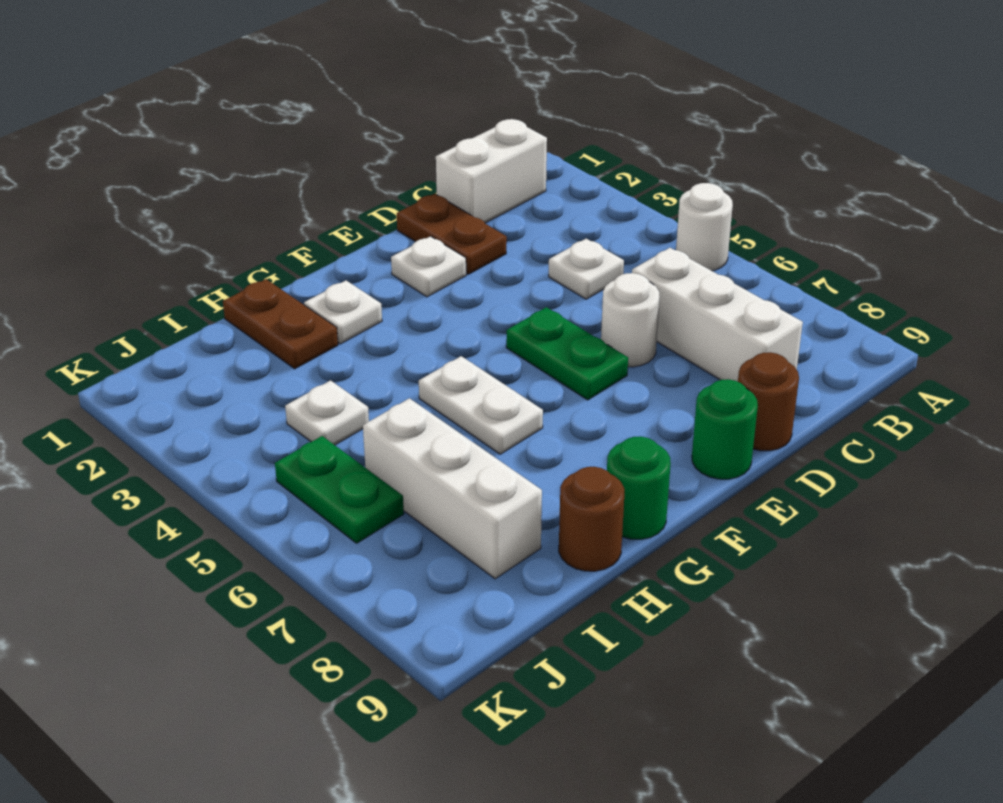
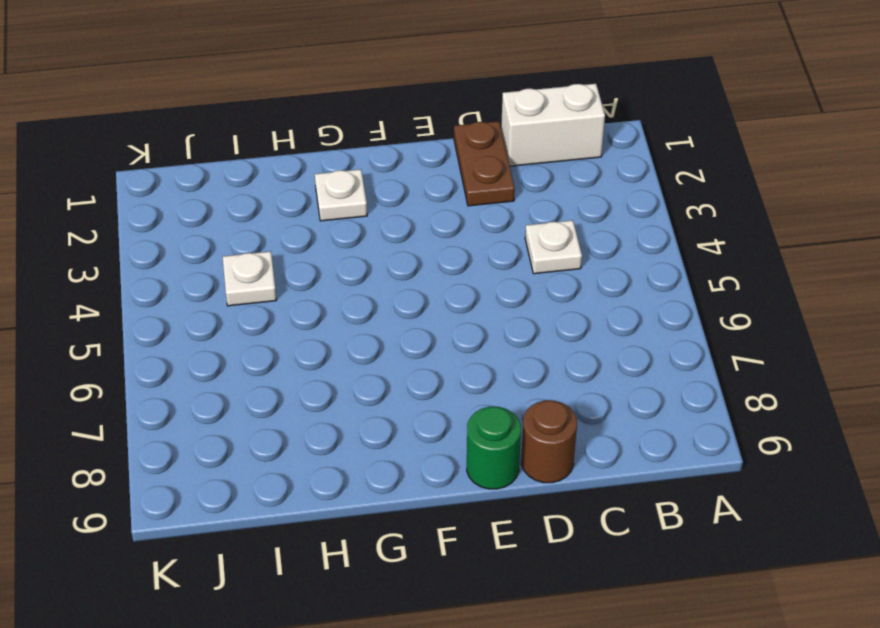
none -> white round brick A5 level 1
none -> white brick C6:C8 level 1
none -> white round brick D6 level 1

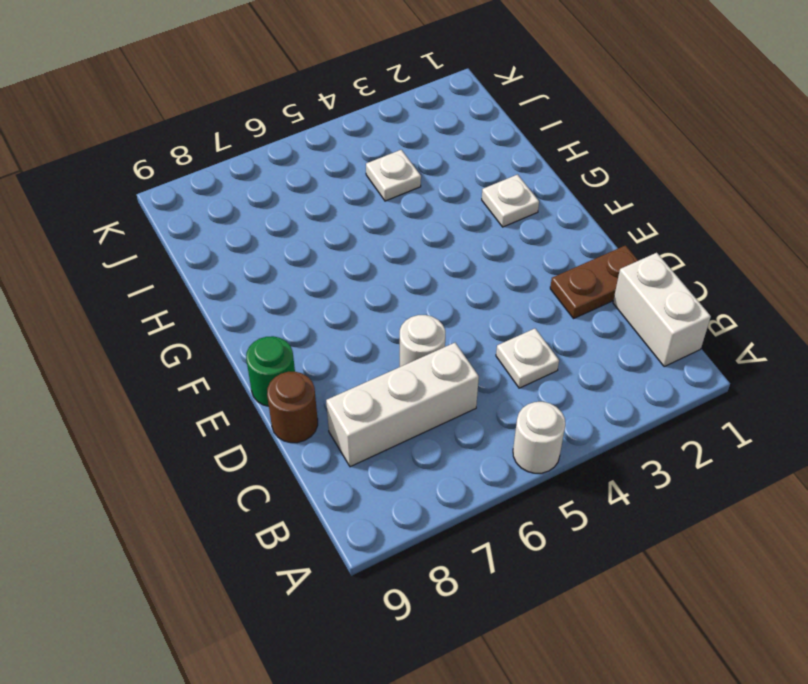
none -> white plate E2 level 1
none -> green plate E5:E6 level 1
none -> white plate G5:G6 level 1

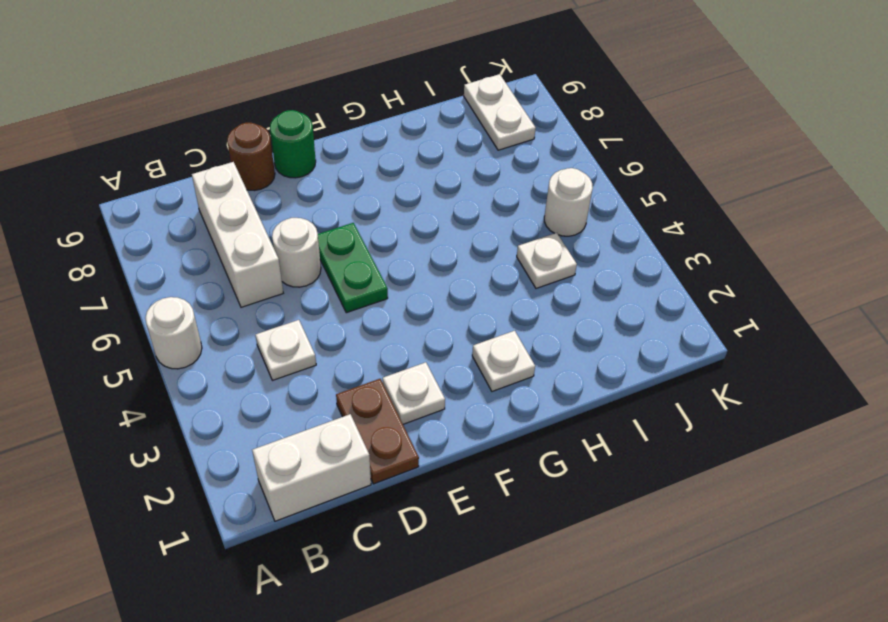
white round brick J5 level 1 -> green plate J5:J6 level 1
white plate J8:J9 level 1 -> white plate G5:G6 level 1
none -> green round brick G9 level 1
none -> brown plate H1:H2 level 1
none -> brown round brick H9 level 1

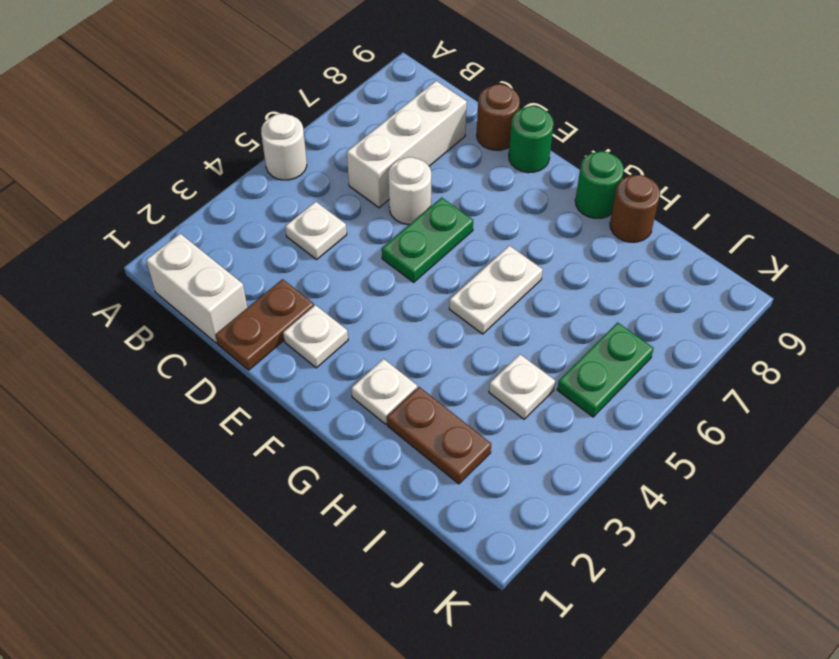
brown plate H2:I2 level 1 -> brown plate H1:H2 level 1
none -> white brick I6:I8 level 1

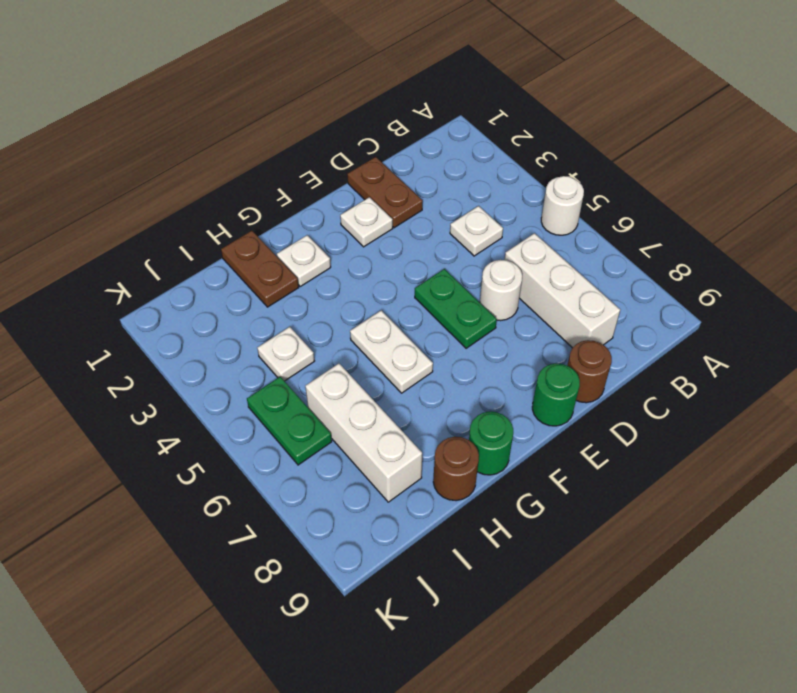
none -> white brick B1:C1 level 1

